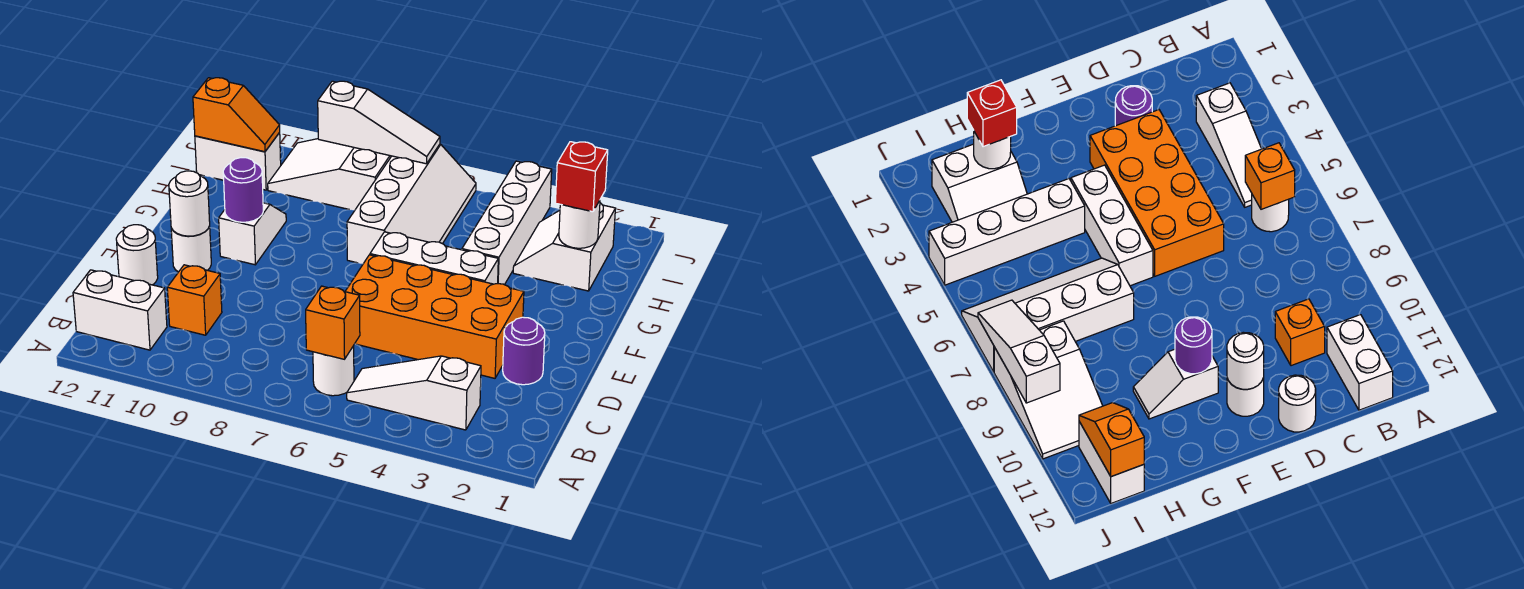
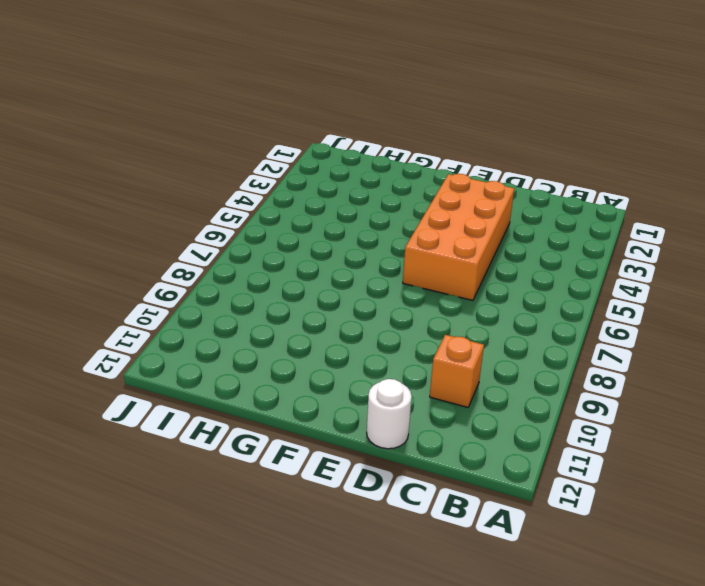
none -> white slope B3:B5 level 1 top 3
none -> white round brick B6 level 1
none -> white brick B11:B12 level 1

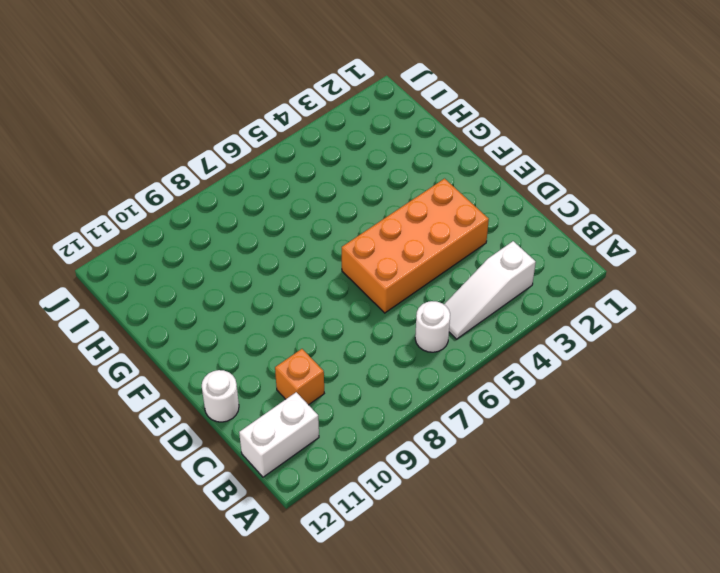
none -> purple round brick D2 level 1
none -> white round brick E11 level 1
none -> white brick F4:F6 level 1

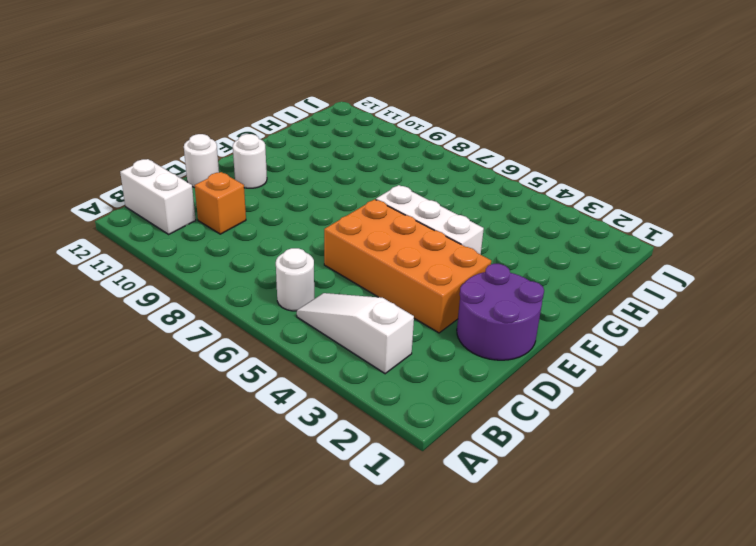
purple round brick D1:E2 level 1 -> purple round brick D2 level 1
none -> white slope F10:G10 level 1 top F
none -> white brick G4:J4 level 1
none -> white slope G6:J7 level 1 top 7

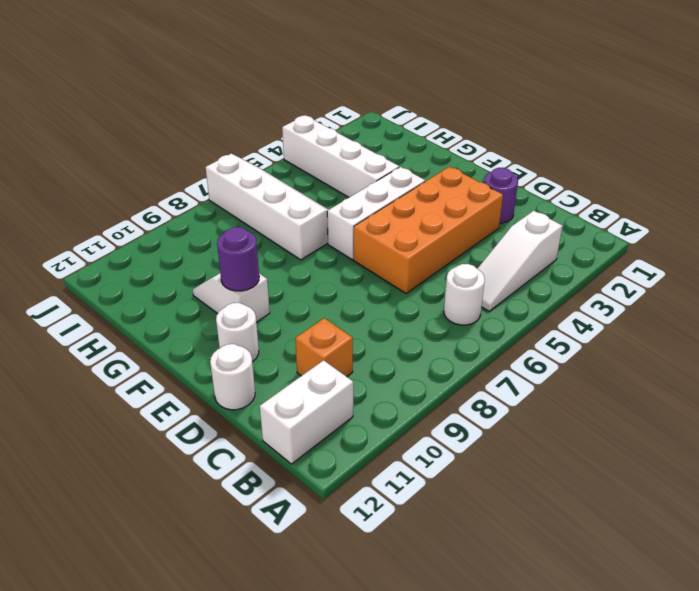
none -> white slope H2:I3 level 1 top 2
none -> white slope I8:J10 level 1 top 8
none -> white brick I11:I12 level 1

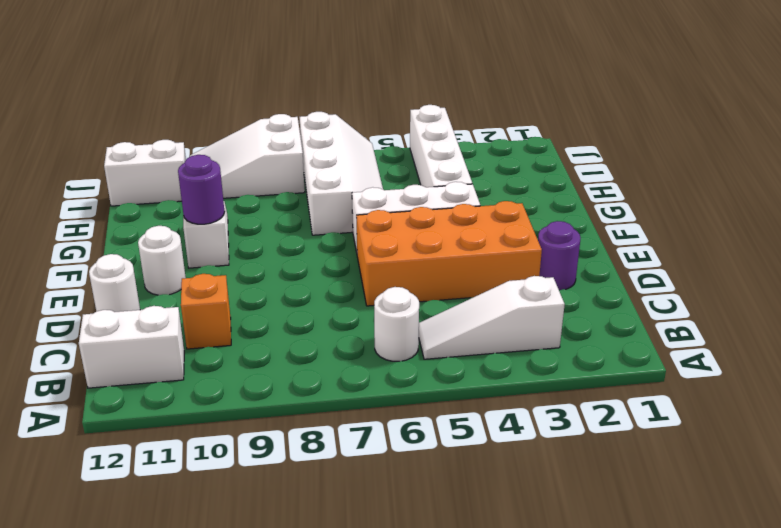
none -> white slope H2:I3 level 1 top 2
none -> orange brick B6 level 2
none -> white round brick E11 level 2

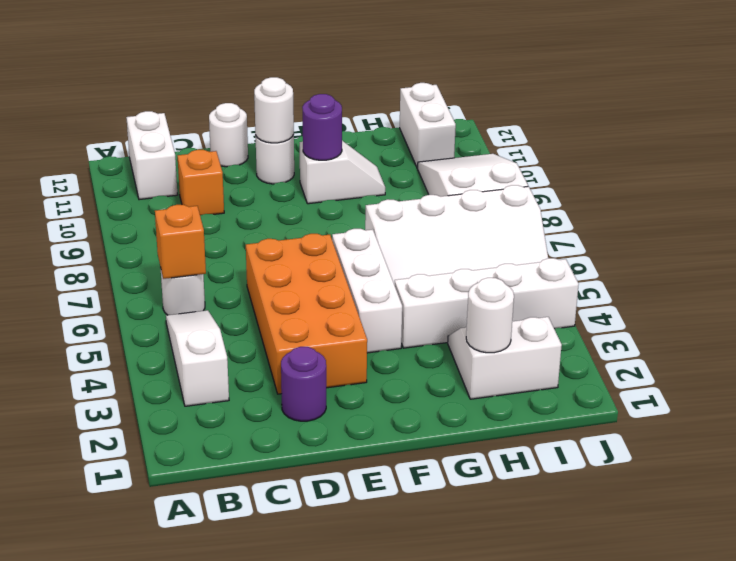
none -> orange slope I11:I12 level 2 top 12
none -> white slope J7:J9 level 2 top 9
none -> red brick H2 level 3

